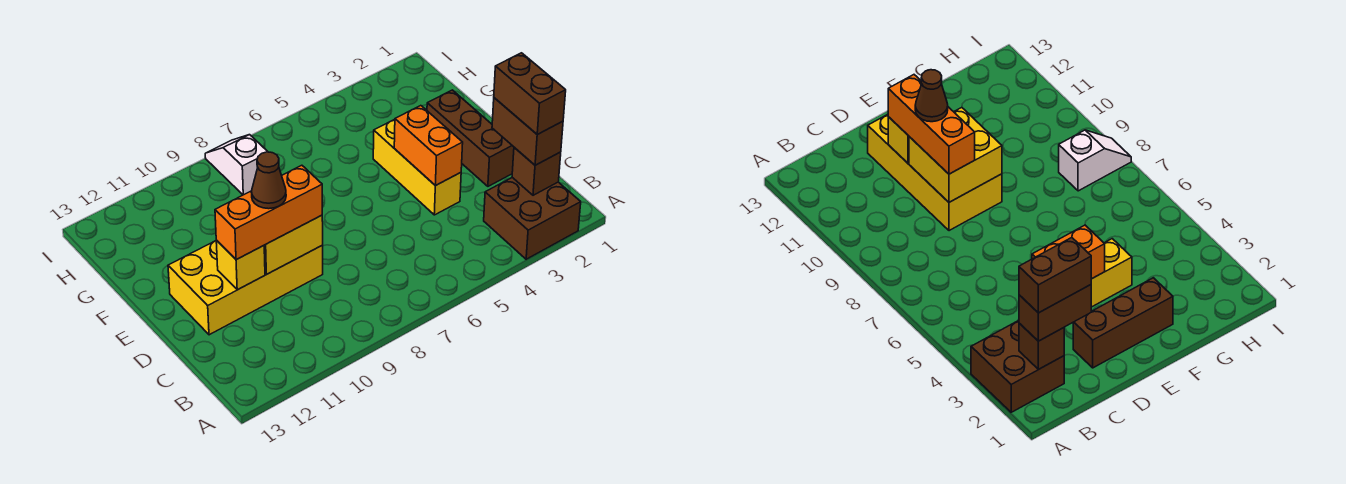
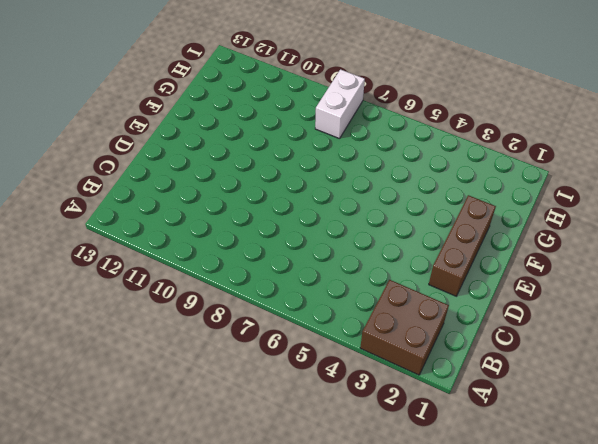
white brick H8:I8 level 1 -> white slope H8:I8 level 1 top H
none -> yellow brick D4:F4 level 1
none -> yellow brick D9:E12 level 1
none -> brown brick B2 level 2

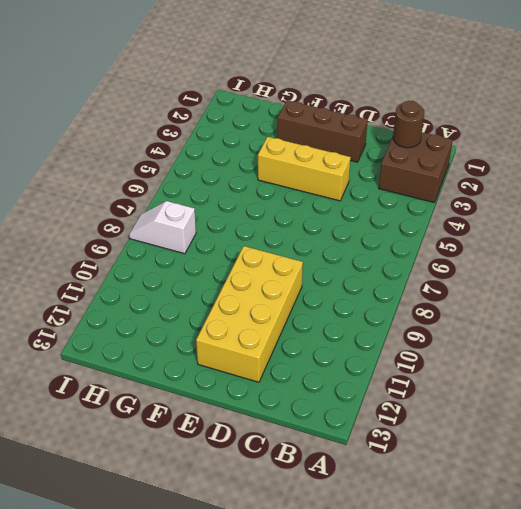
brown round brick B2 level 2 -> brown brick B2 level 2
none -> orange brick D4:E4 level 2
none -> yellow brick D9:E10 level 2
none -> yellow brick D11 level 2

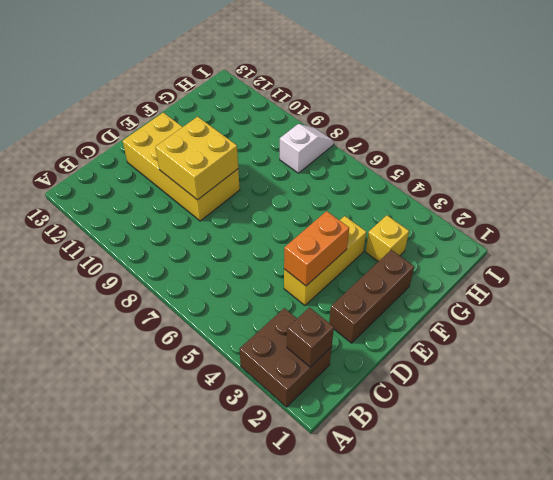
yellow brick G3 level 1 -> yellow brick D11 level 2
none -> brown brick B2:C2 level 3
none -> orange brick D9:D11 level 3
none -> brown brick B2:C2 level 4

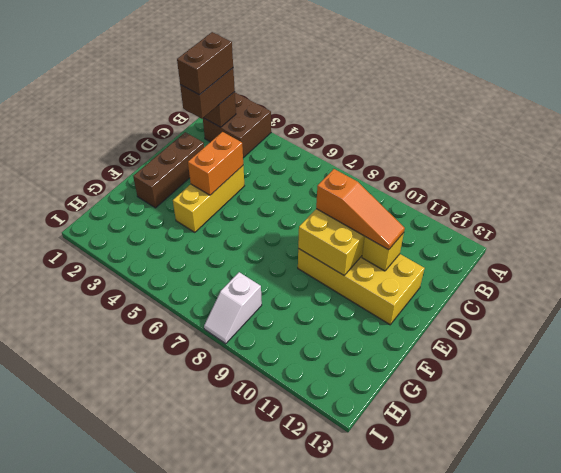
orange slope D9:D11 level 3 top 9 -> orange brick D9:D11 level 3
none -> brown cone D10 level 4

